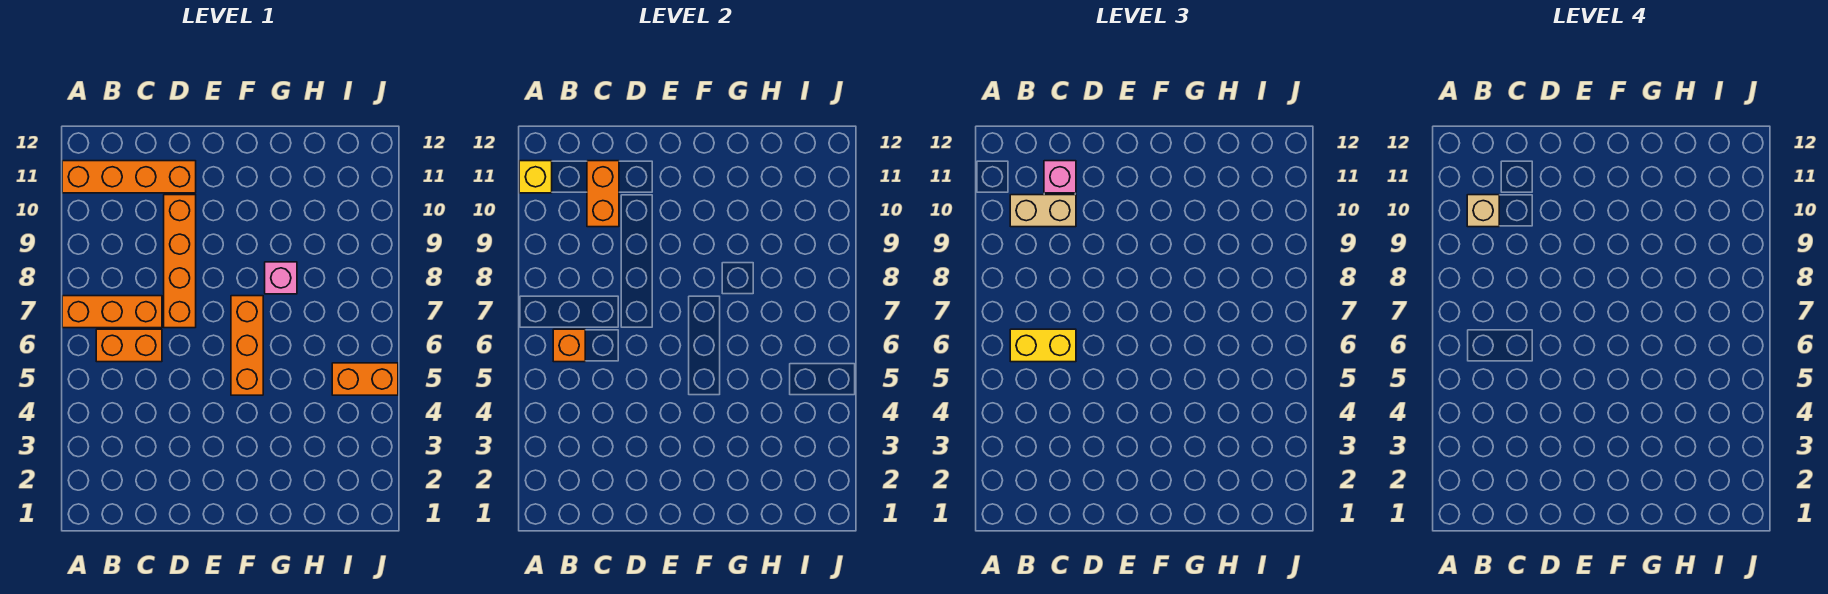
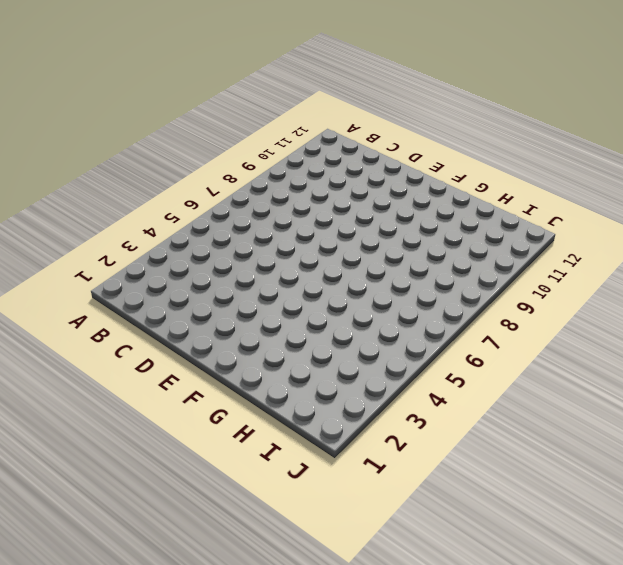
none -> orange brick A7:C7 level 1
none -> orange brick A11:D11 level 1
none -> orange brick B6:C6 level 1

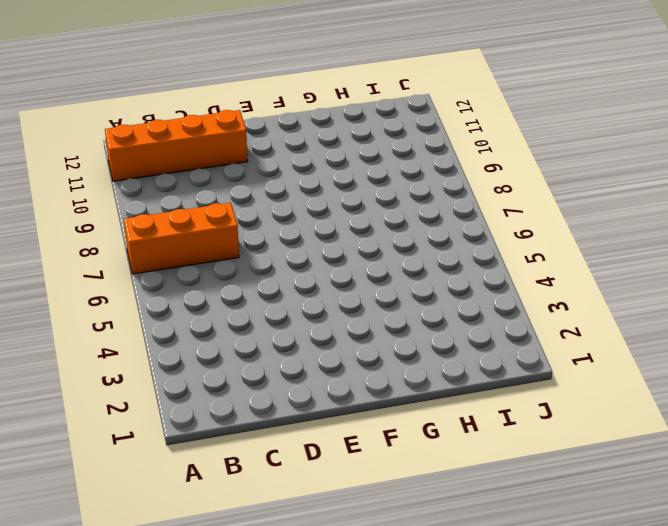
none -> orange brick B6:C6 level 1
none -> orange brick D7:D10 level 1
none -> orange brick F5:F7 level 1

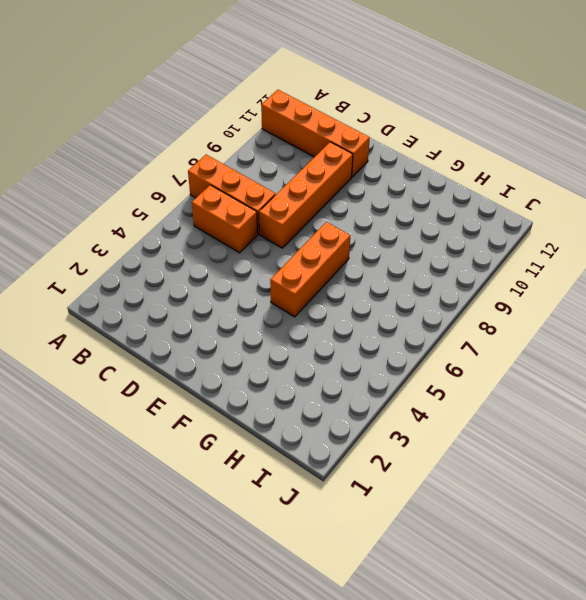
none -> pink brick G8 level 1
none -> orange brick I5:J5 level 1
none -> yellow brick A11 level 2

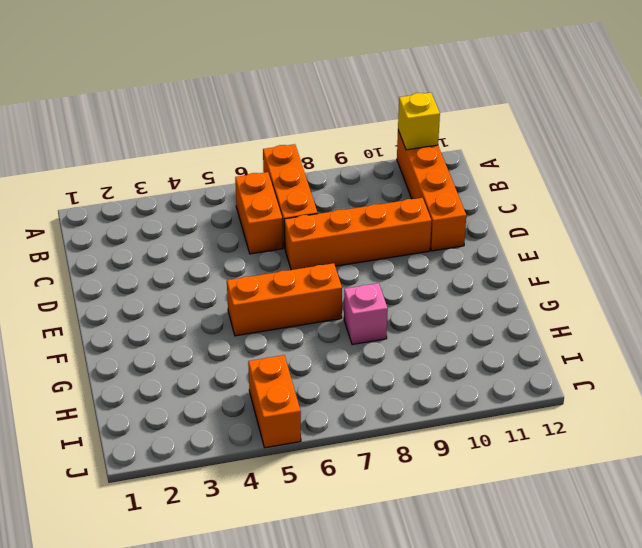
none -> orange brick B6 level 2
none -> orange brick C10:C11 level 2
none -> yellow brick B6:C6 level 3

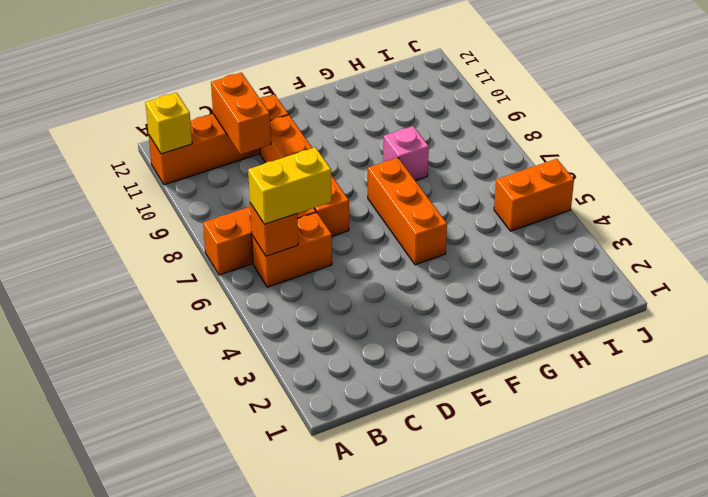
none -> tan brick B10:C10 level 3
none -> pink brick C11 level 3
none -> tan brick B10 level 4

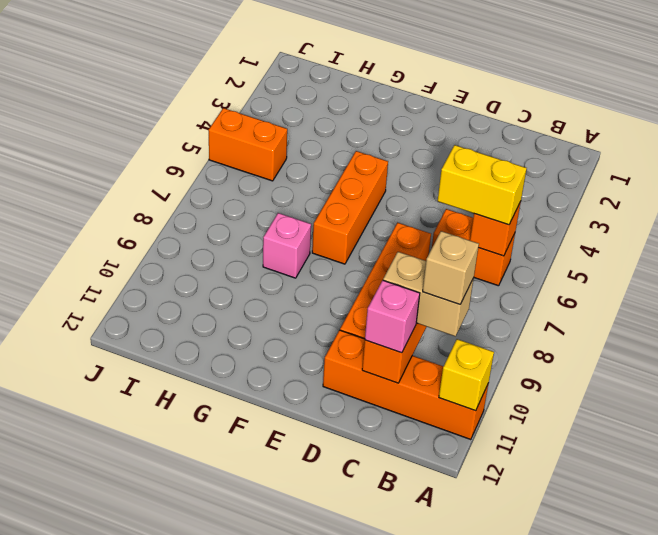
none -> orange brick A7:C7 level 1

